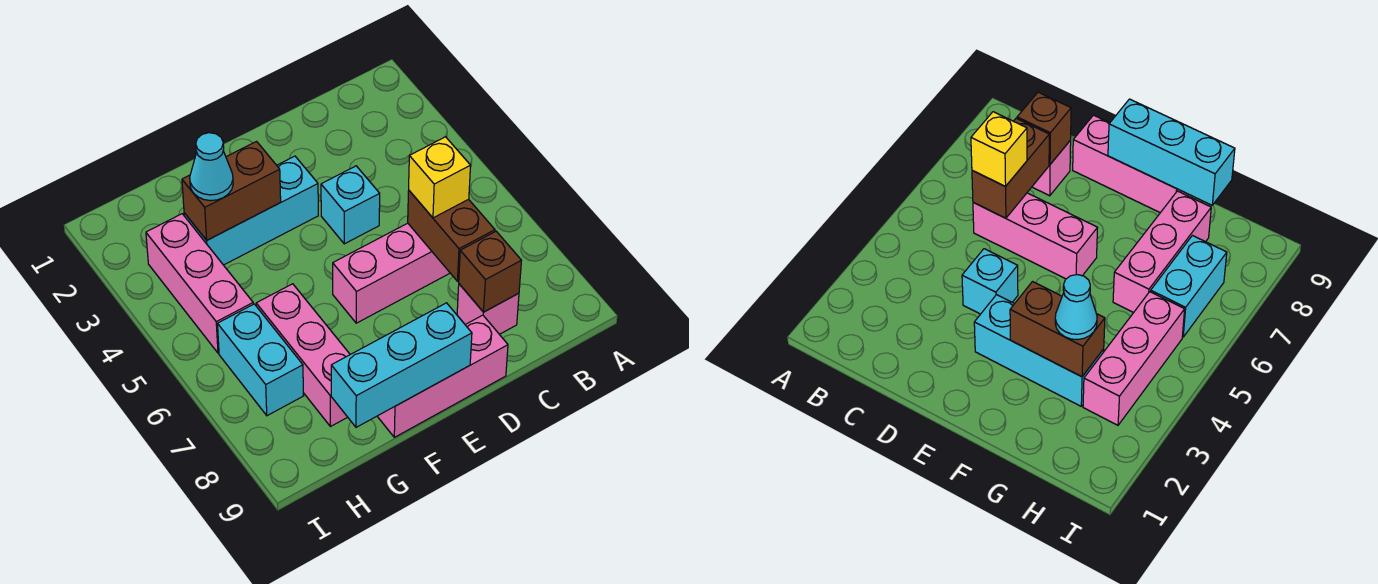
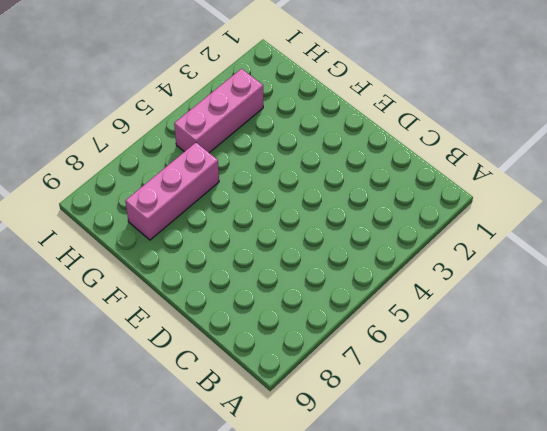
none -> pink brick C6:E6 level 1
none -> pink brick C8 level 1
none -> cyan brick D4 level 1

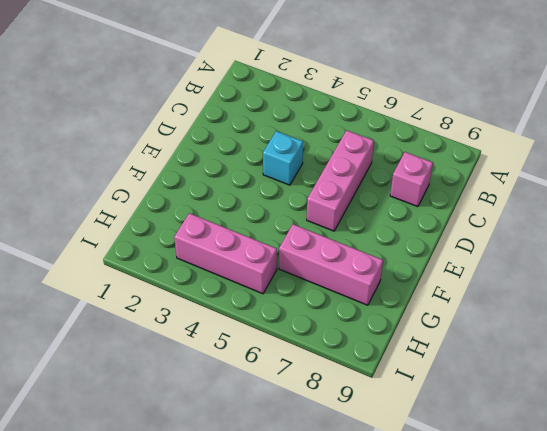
none -> pink brick D9:F9 level 1
none -> cyan brick E3:G3 level 1
none -> cyan brick H6:H7 level 1

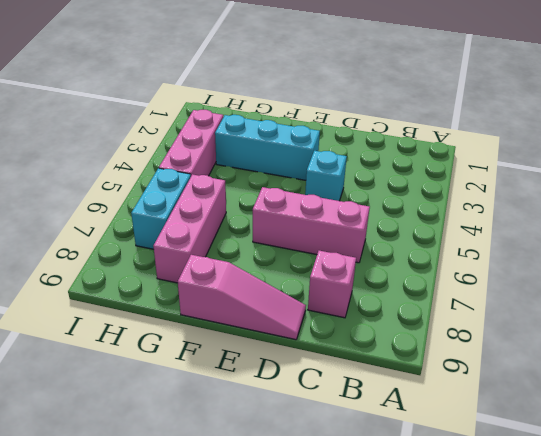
pink slope D9:F9 level 1 top F -> pink brick D9:F9 level 1
none -> brown brick C6:C7 level 2
none -> brown brick C8 level 2
none -> cyan brick E9:G9 level 2

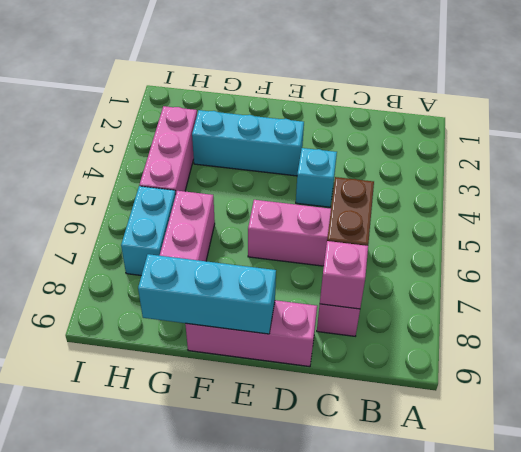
pink brick C8 level 2 -> brown brick C8 level 2
none -> brown brick F3:G3 level 2
none -> yellow brick C6 level 3
none -> cyan cone G3 level 3

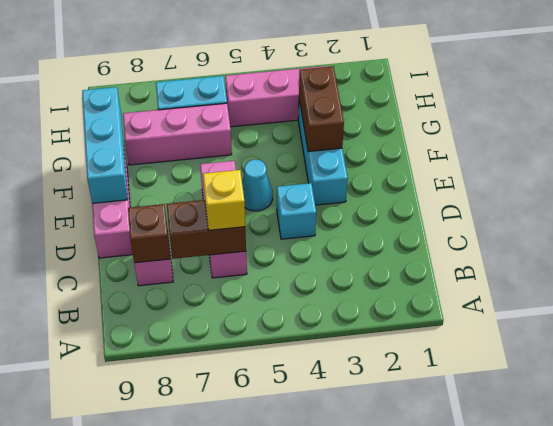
cyan cone E5 level 1 -> cyan cone G3 level 3

